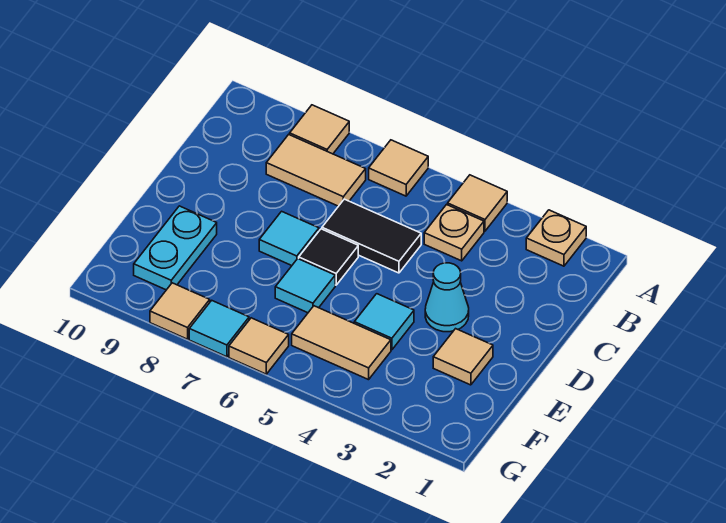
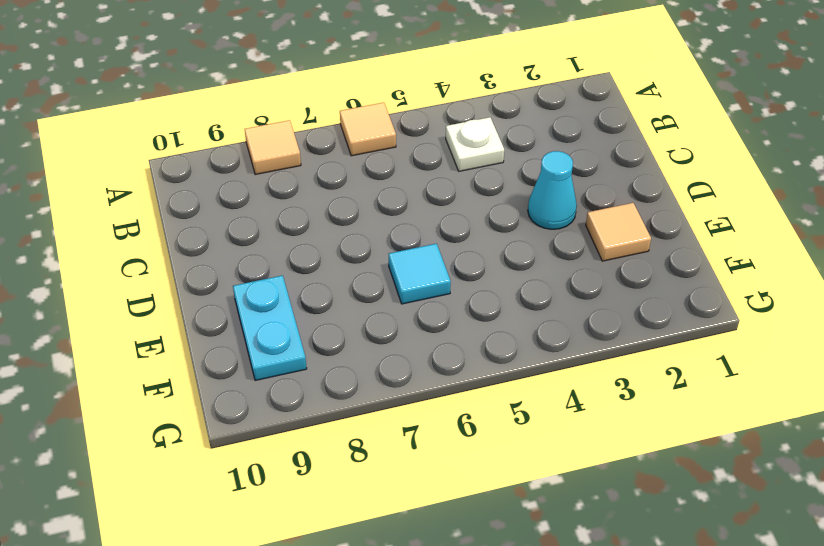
white plate B4 level 1 -> tan plate B4 level 1
none -> tan plate A2 level 1
none -> tan tile A4 level 1
none -> tan tile B7:B8 level 1

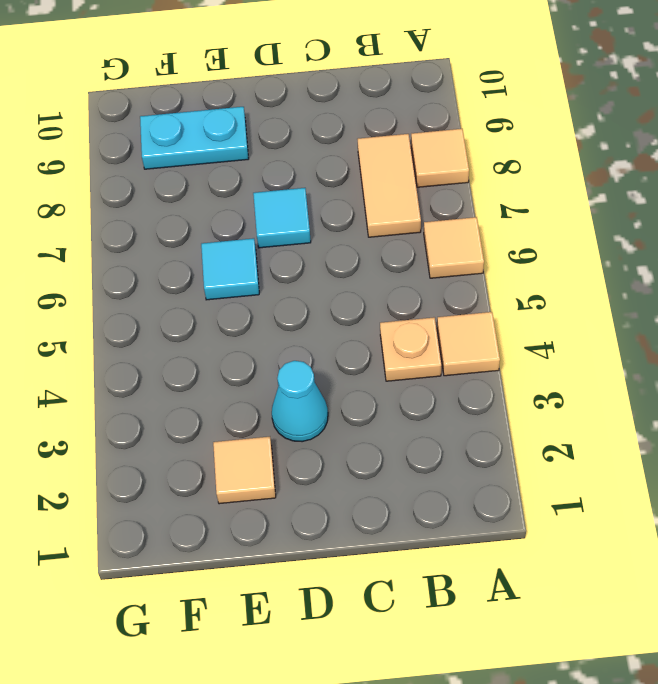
none -> tan plate A2 level 1
none -> black tile C5:C6 level 1
none -> black tile D6 level 1

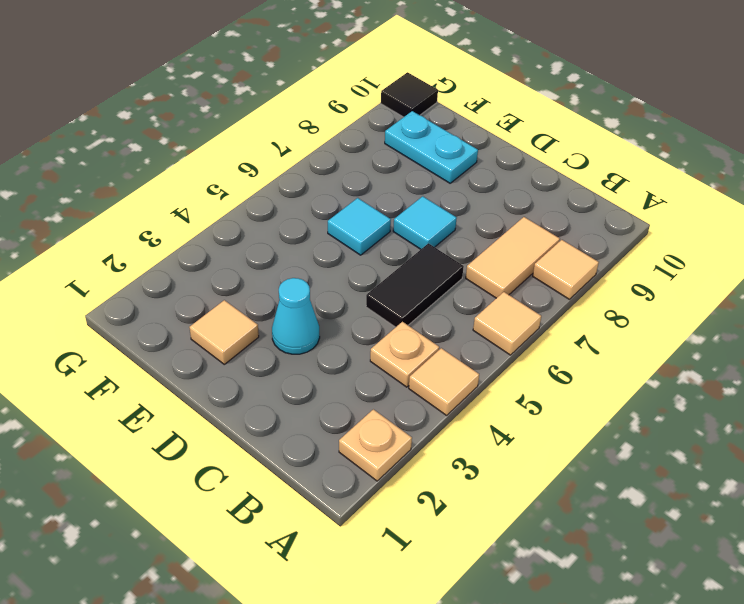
black tile G10 level 1 -> black tile D6 level 1
none -> cyan tile E4 level 1
none -> tan tile F4:F5 level 1
none -> tan tile G6 level 1

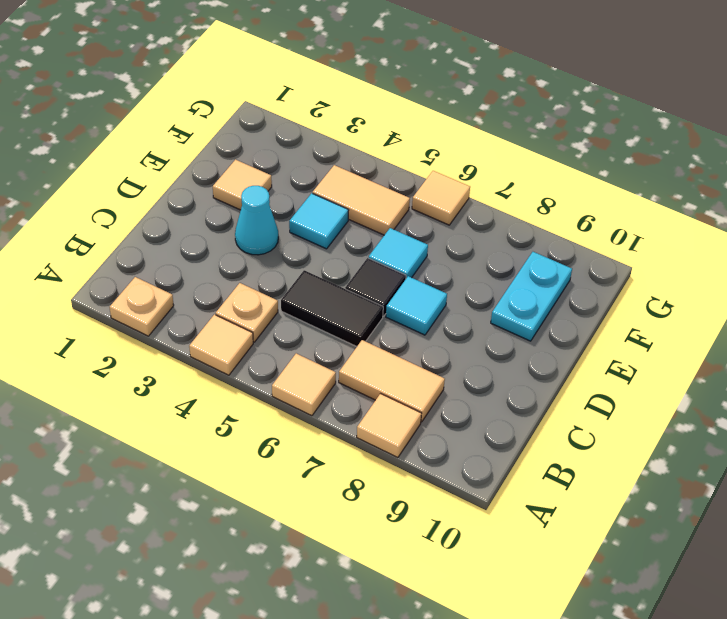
none -> cyan tile G7 level 1
none -> tan tile G8 level 1

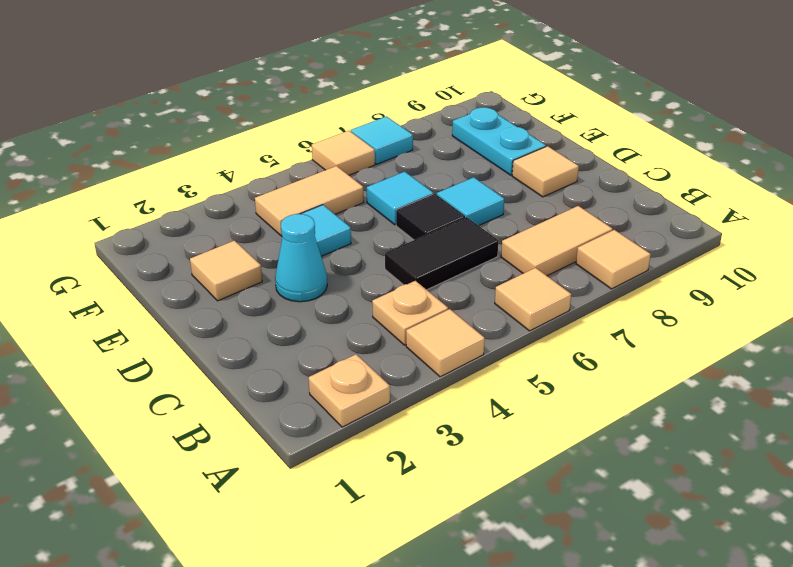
tan tile D9 level 1 -> tan tile G8 level 1

